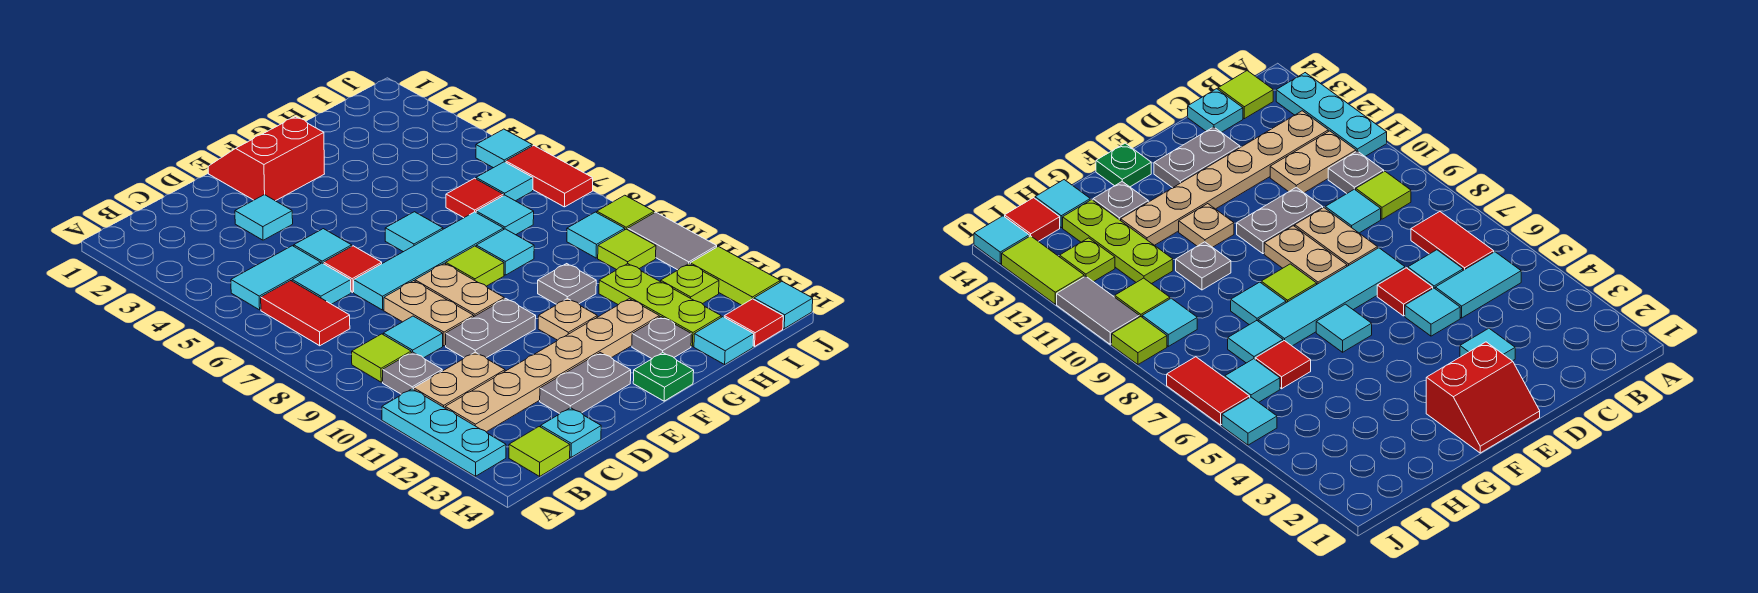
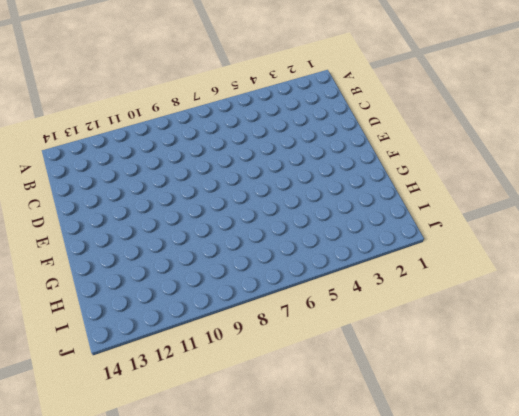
none -> cyan plate A11:A13 level 1
none -> cyan tile B5:C5 level 1
none -> red tile B6:B7 level 1
none -> lime tile B9 level 1

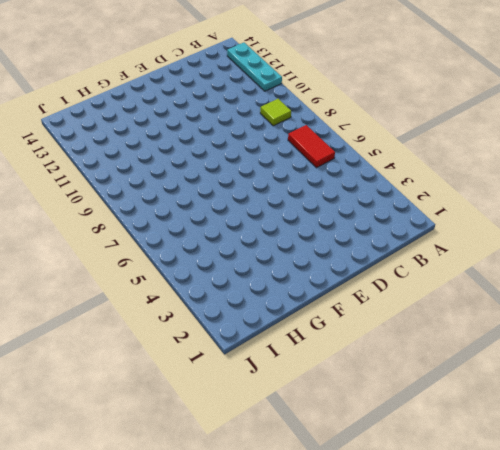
none -> cyan tile B5:C5 level 1
none -> grey plate B10 level 1
none -> tan plate B11:C11 level 1
none -> tan plate B12:G12 level 1

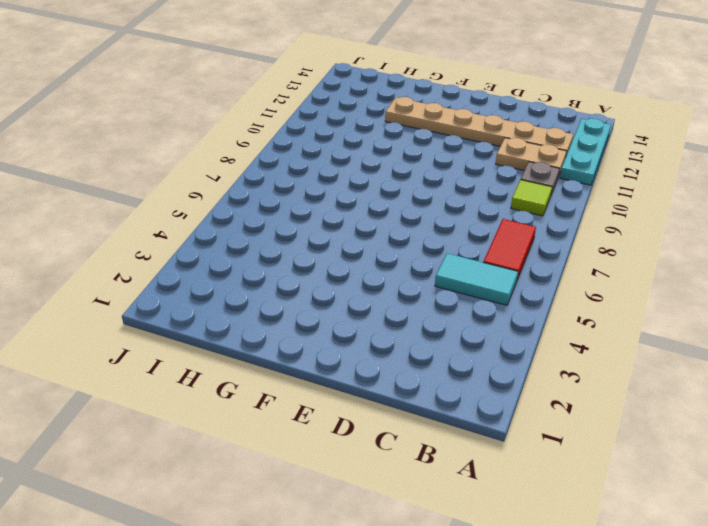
none -> lime tile B14 level 1
none -> cyan tile C6 level 1
none -> cyan tile C9 level 1
none -> cyan plate C14 level 1

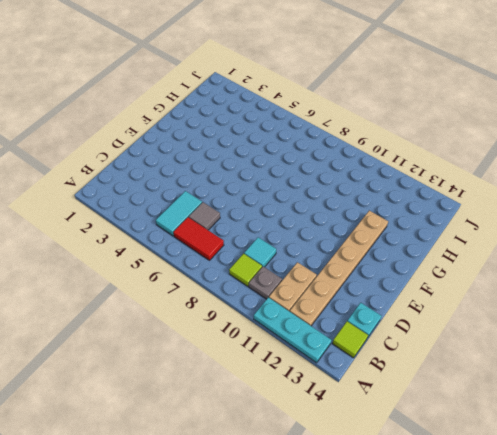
grey tile C6 level 1 -> cyan tile C6 level 1
none -> cyan tile D3 level 1
none -> cyan tile D5 level 1
none -> red tile D6 level 1
none -> cyan tile D7:G7 level 1

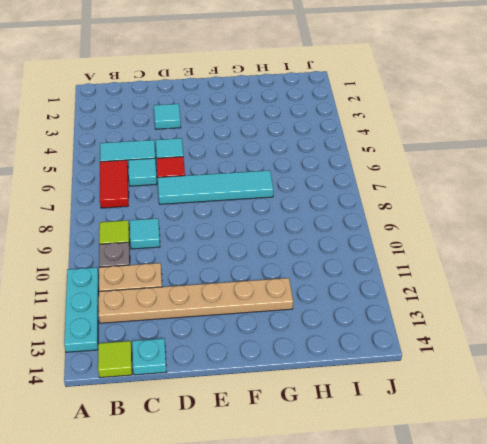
none -> tan plate D8:D9 level 1
none -> grey plate D10:E10 level 1
none -> grey plate D13:E13 level 1
none -> red slope E1:F2 level 1 top 2

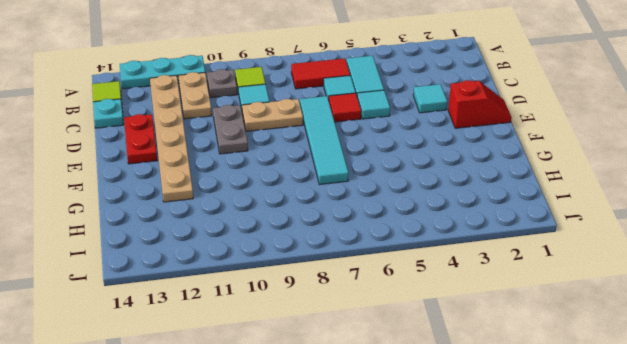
red plate D13:E13 level 1 -> grey plate D13:E13 level 1
red slope E1:E2 level 1 top 2 -> red slope E1:F2 level 1 top 2
none -> tan plate E8:E9 level 1
none -> cyan tile F6 level 1
none -> lime tile F8 level 1
none -> tan plate F11 level 1

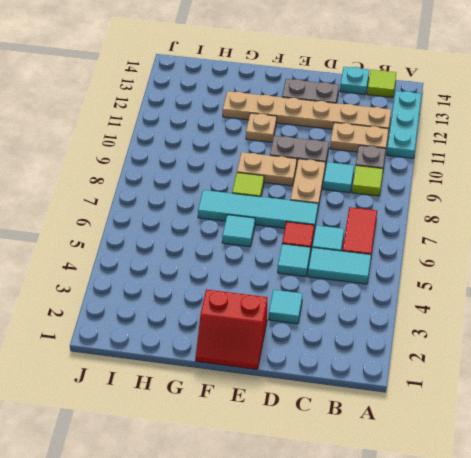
tan plate E9:F9 level 1 -> tan plate E8:E9 level 1
none -> green plate F14 level 1
none -> cyan tile G8 level 1
none -> grey plate G10 level 1
none -> grey plate G13 level 1

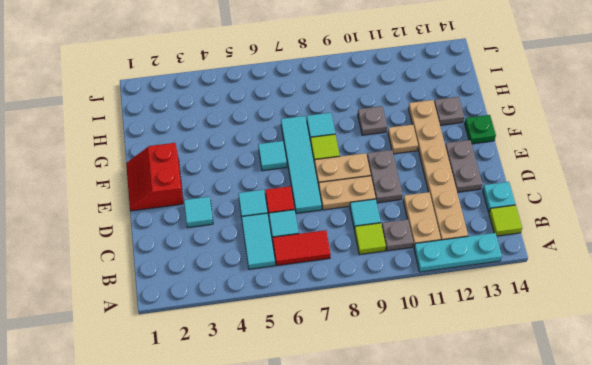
none -> red tile H6 level 1
none -> cyan tile H7 level 1
none -> lime plate H11:H13 level 1
none -> cyan tile H14 level 1

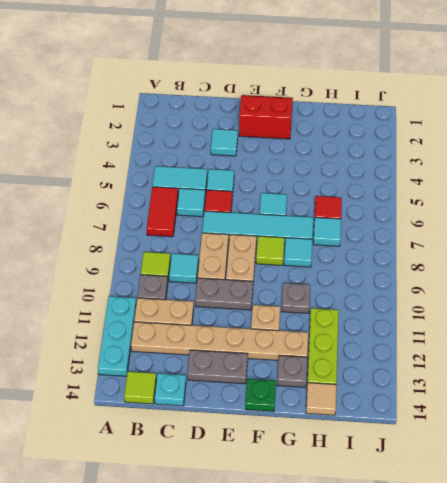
tan tile H14 level 1 -> cyan tile H14 level 1
none -> cyan tile I6 level 1
none -> cyan tile I9 level 1
none -> lime tile I10 level 1
none -> lime plate I12 level 1

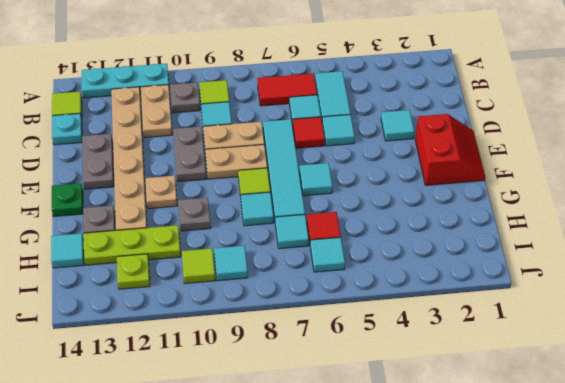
none -> red tile I14 level 1
none -> cyan tile J5 level 1
none -> red tile J6:J7 level 1
none -> lime tile J9 level 1

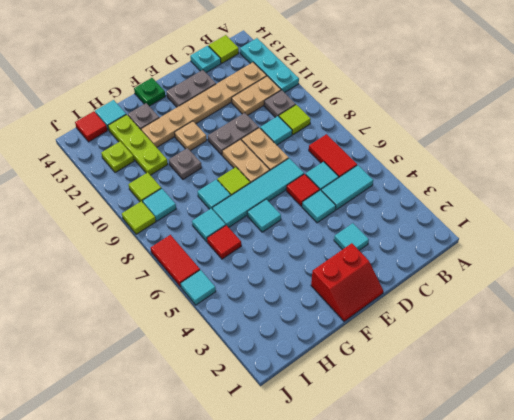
none -> cyan tile I6 level 1
none -> grey tile J10:J11 level 1
none -> lime tile J12:J13 level 1
none -> cyan tile J14 level 1

